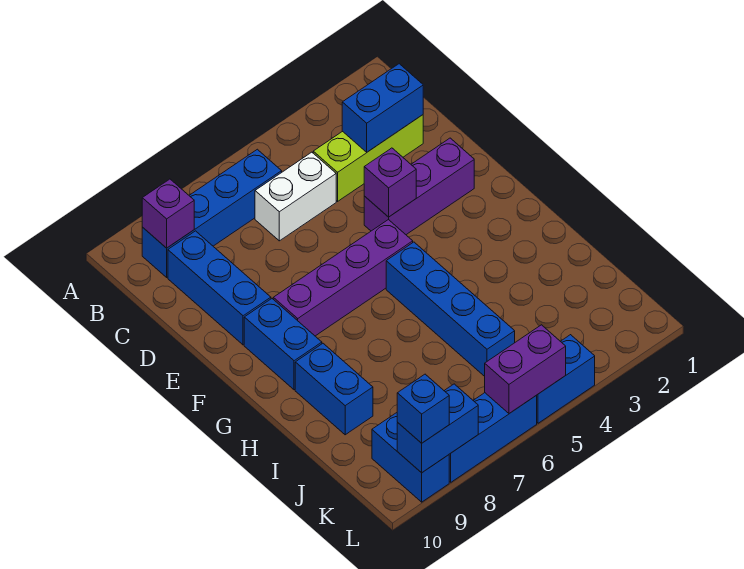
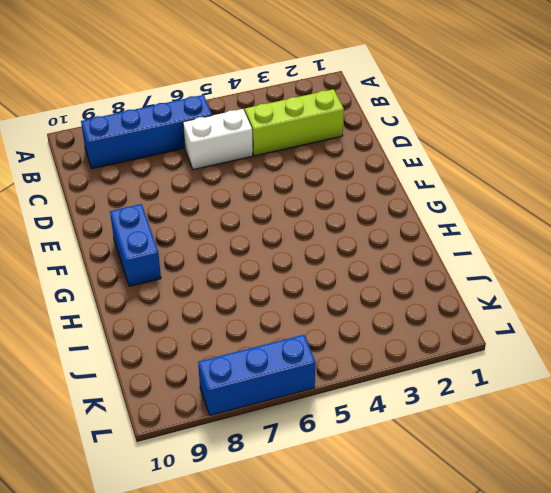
none -> blue brick C9:E9 level 1
none -> purple brick E2:E4 level 1
none -> purple brick F5:F8 level 1

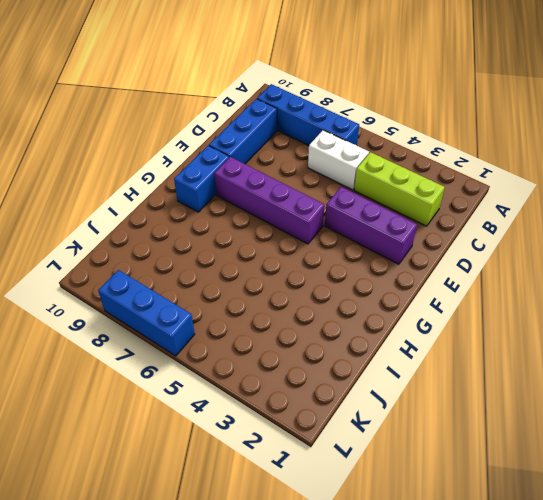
none -> blue brick G5:J5 level 1
none -> blue brick H9:I9 level 1
none -> blue brick K9:L9 level 1

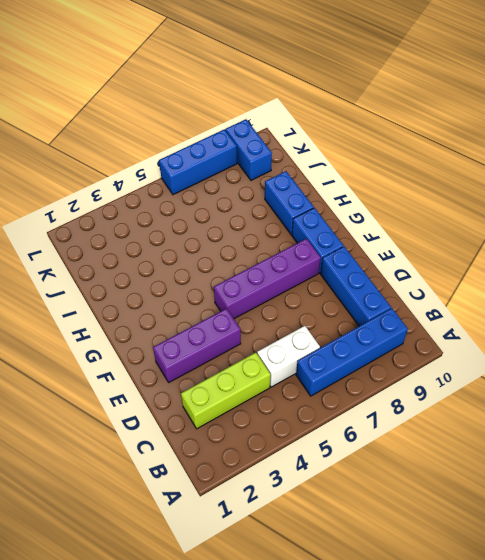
none -> blue brick G5:J5 level 1
none -> blue brick L4:L5 level 1
none -> purple brick B9 level 2

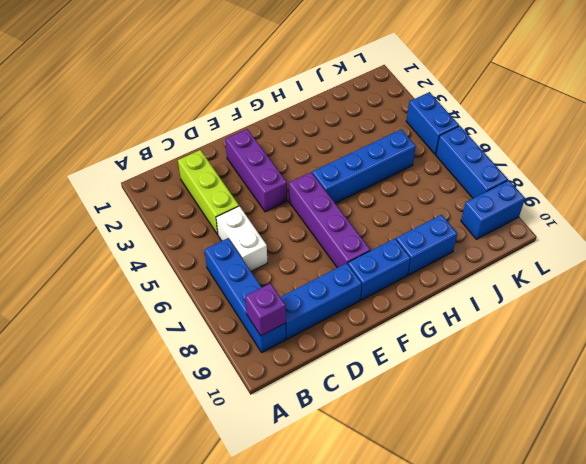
none -> blue brick C2:C3 level 2
none -> purple brick E4 level 2
none -> purple brick L5:L6 level 2

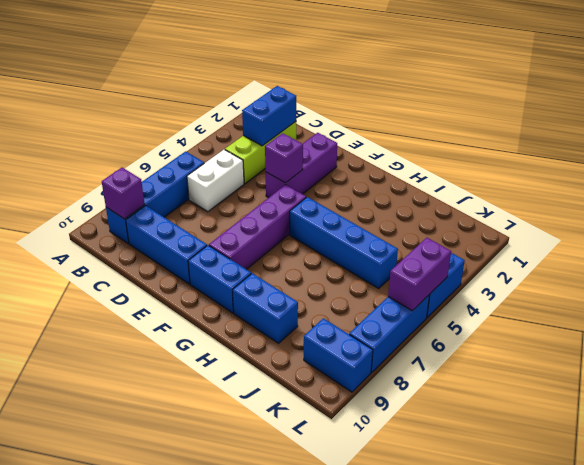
none -> blue brick L8:L9 level 2
none -> blue brick L9 level 3

